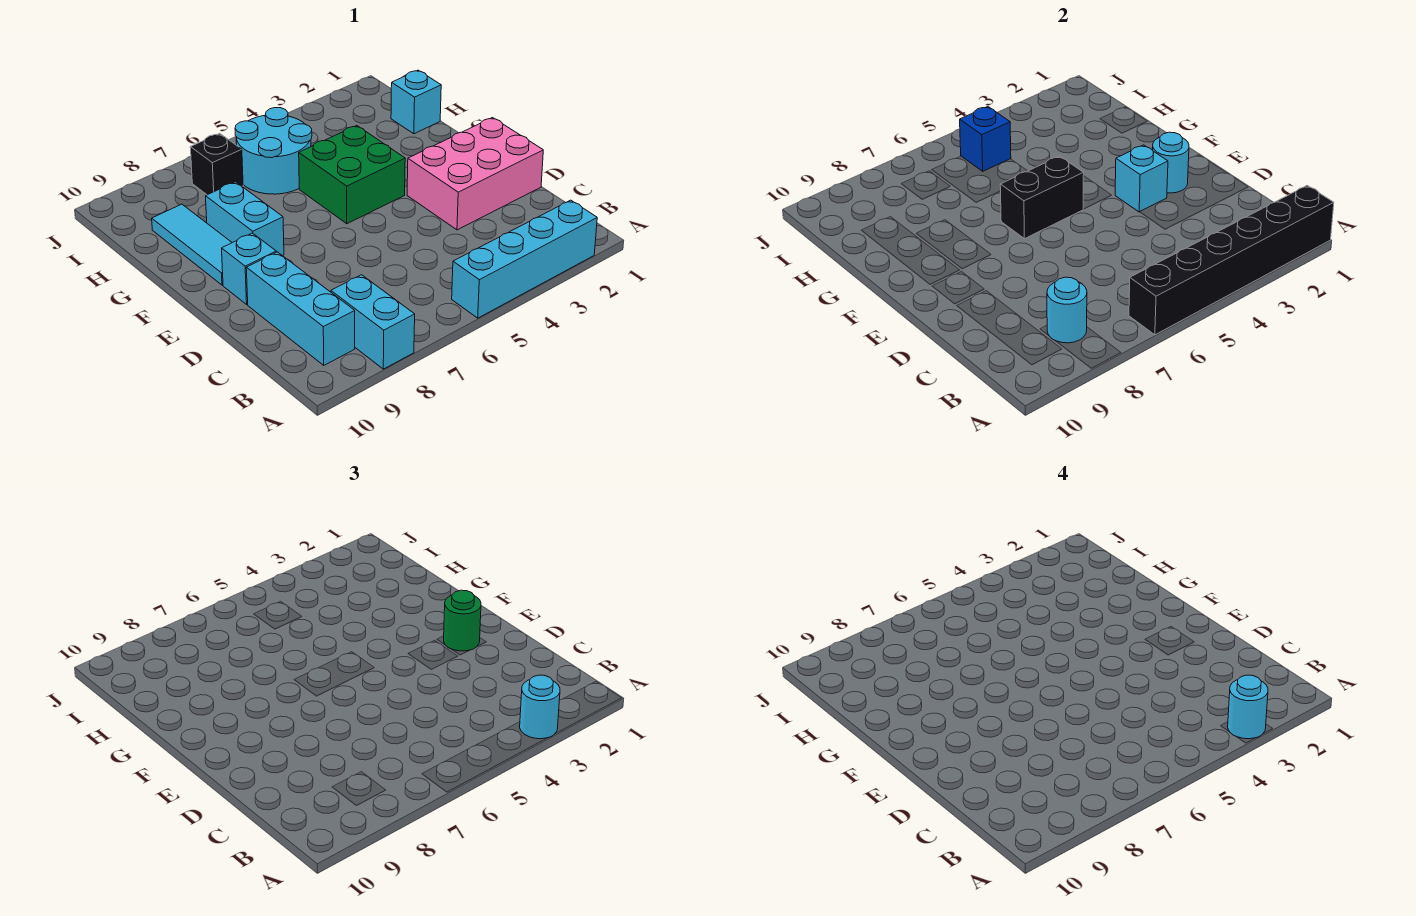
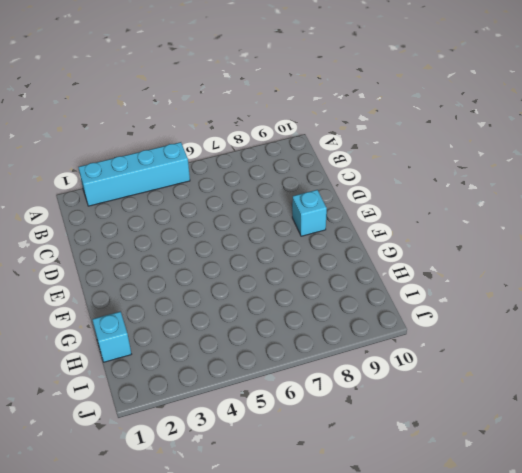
none -> cyan brick A8:B8 level 1
none -> cyan brick B9:D9 level 1
none -> pink brick D1:E3 level 1

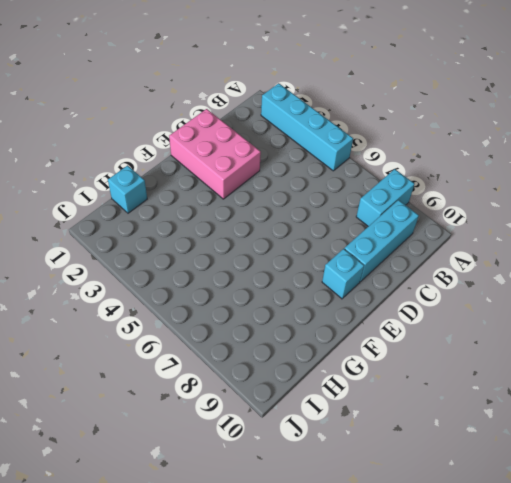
none -> green brick F4:G5 level 1
none -> cyan brick F8:G8 level 1
none -> cyan tile F9:H9 level 1

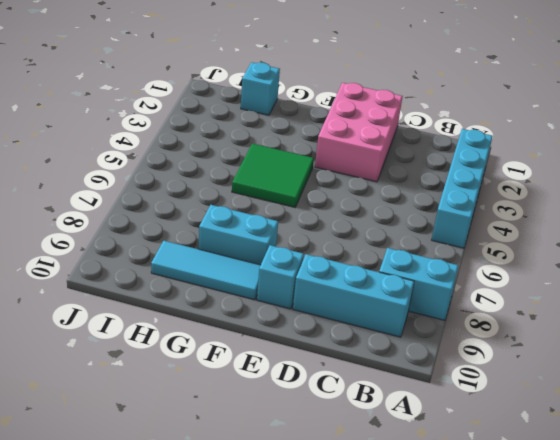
green tile F4:G5 level 1 -> green brick F4:G5 level 1
none -> cyan round brick H5:I6 level 1
none -> black brick I7 level 1
none -> black brick A1:A6 level 2

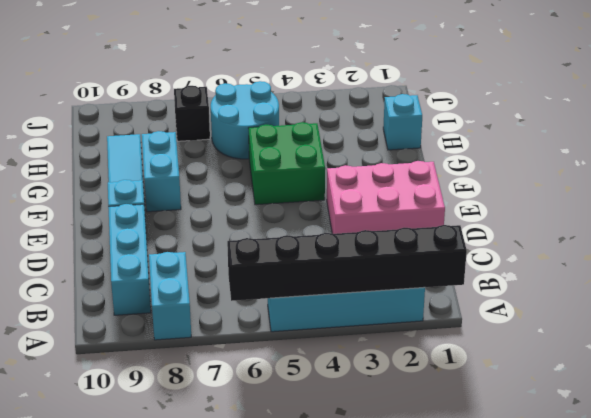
none -> cyan round brick B8 level 2
none -> cyan round brick E2 level 2
none -> cyan brick E3 level 2

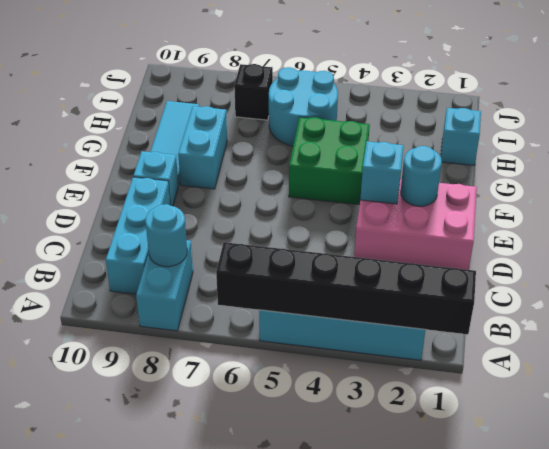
none -> black brick F5:F6 level 2
none -> blue brick I5 level 2
none -> cyan round brick A3 level 3

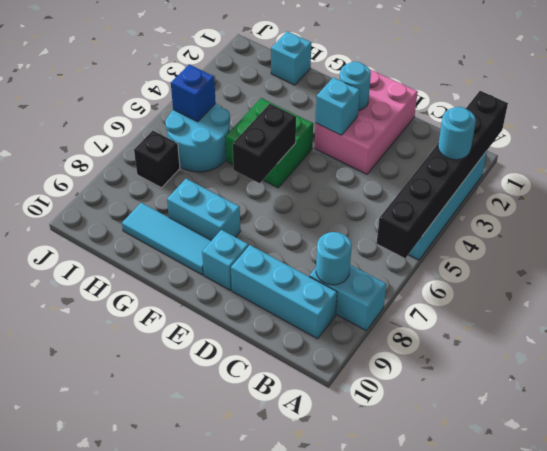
none -> green round brick E2 level 3
none -> cyan round brick A3 level 4

